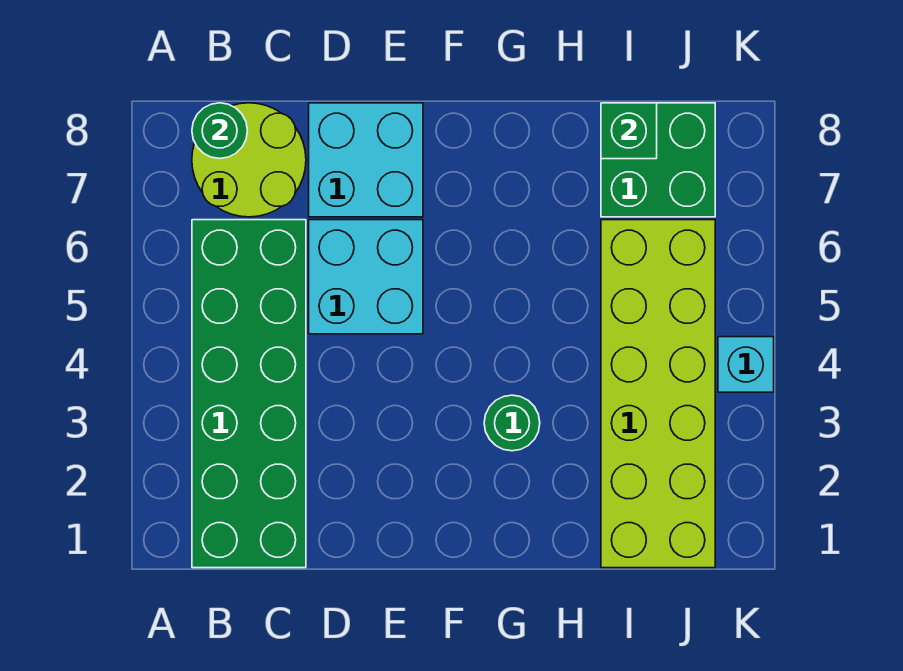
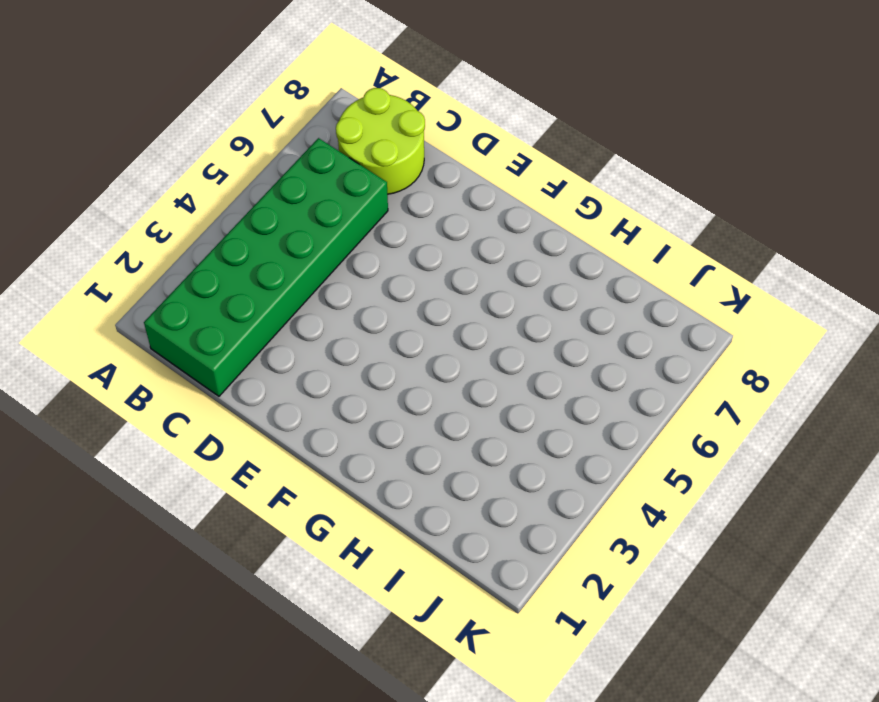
none -> cyan brick D5:E6 level 1
none -> cyan brick D7:E8 level 1

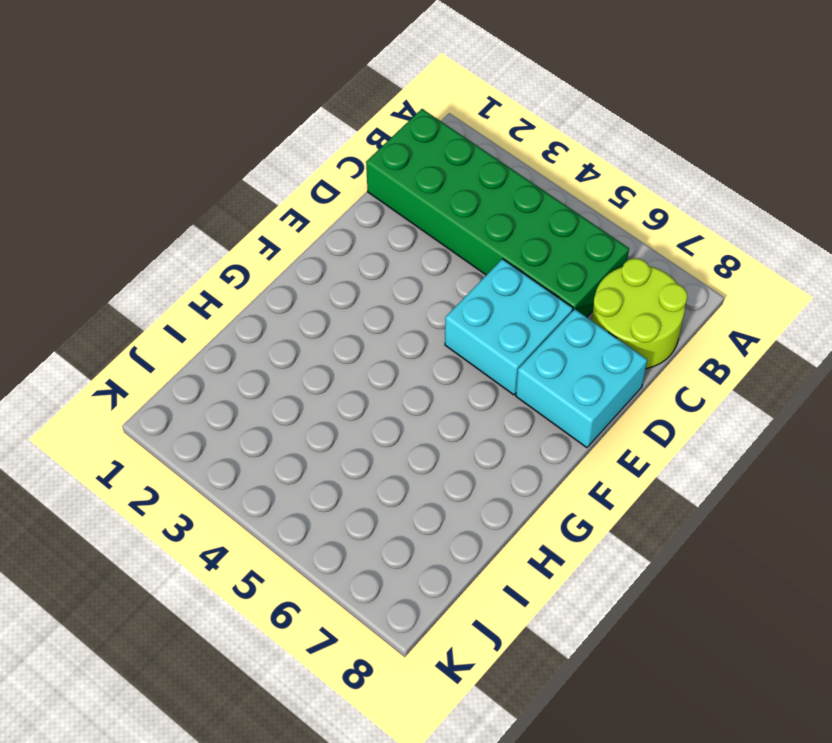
none -> green round brick G3 level 1
none -> lime brick I1:J6 level 1

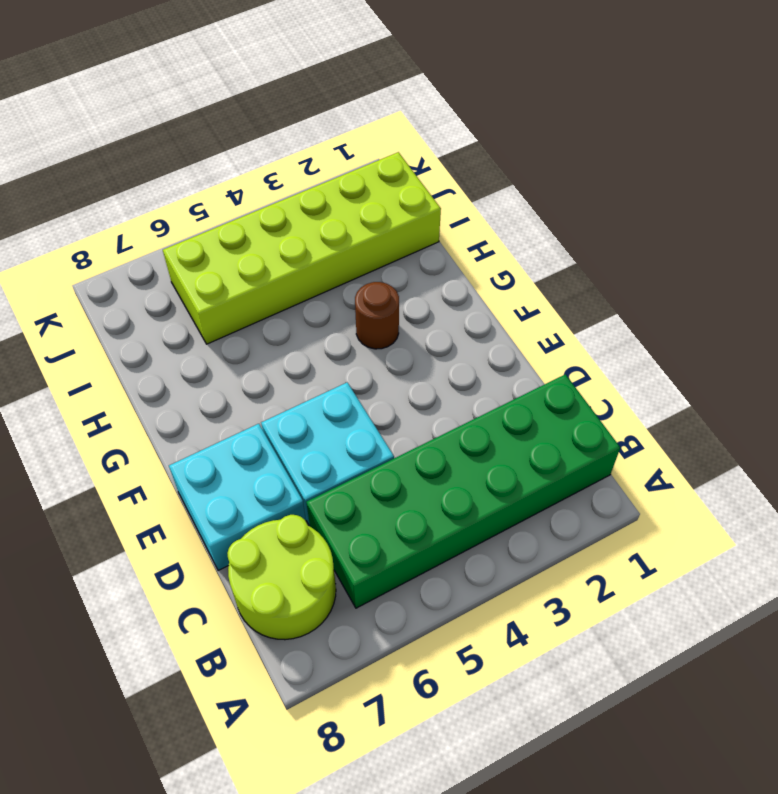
brown round brick G3 level 1 -> green round brick G3 level 1
none -> green brick I7:J8 level 1
none -> cyan brick K4 level 1

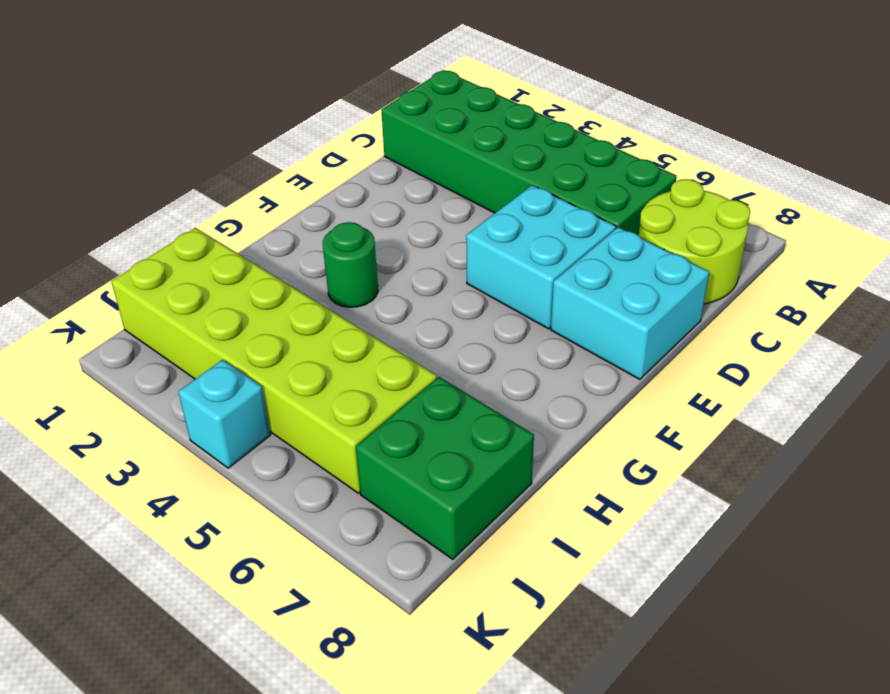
none -> green round brick B8 level 2
none -> green brick I8 level 2

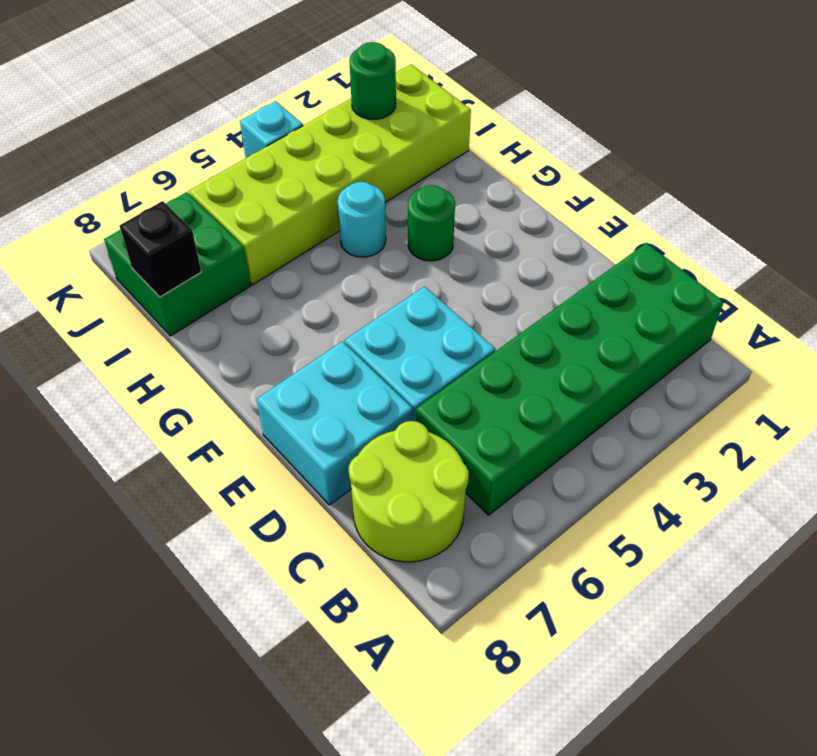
cyan round brick H4 level 1 -> none
black brick I8 level 2 -> green brick I8 level 2
green round brick J2 level 2 -> green round brick B8 level 2

